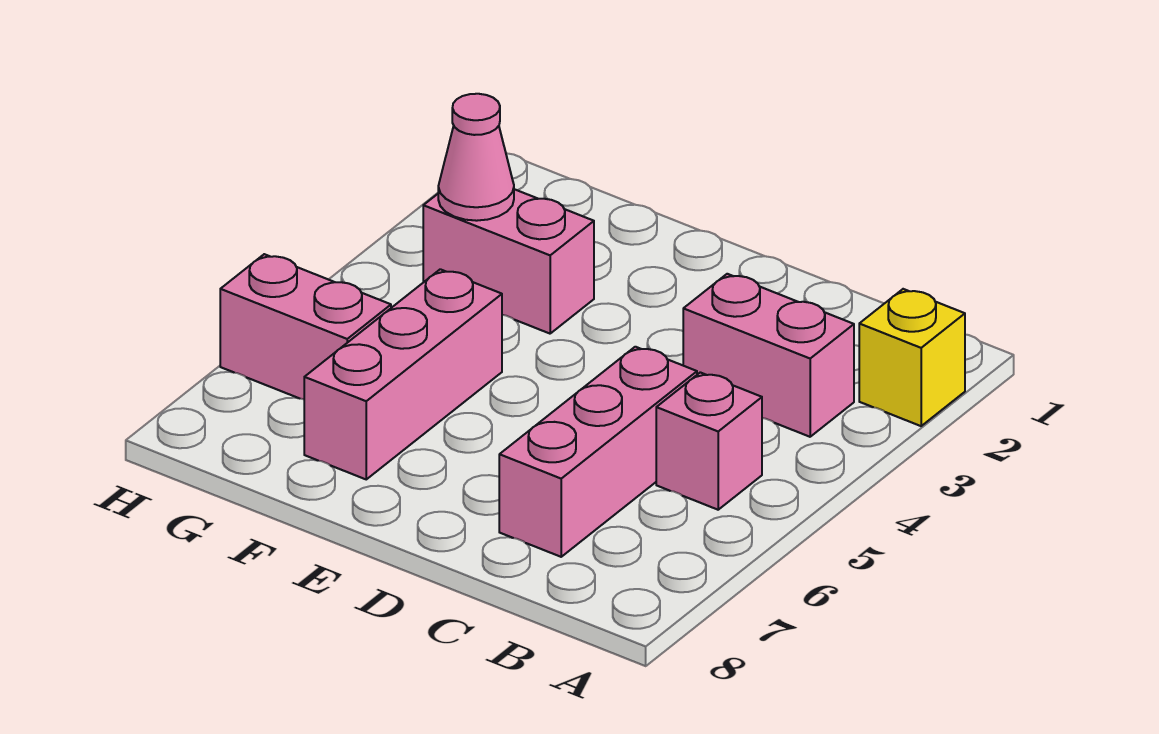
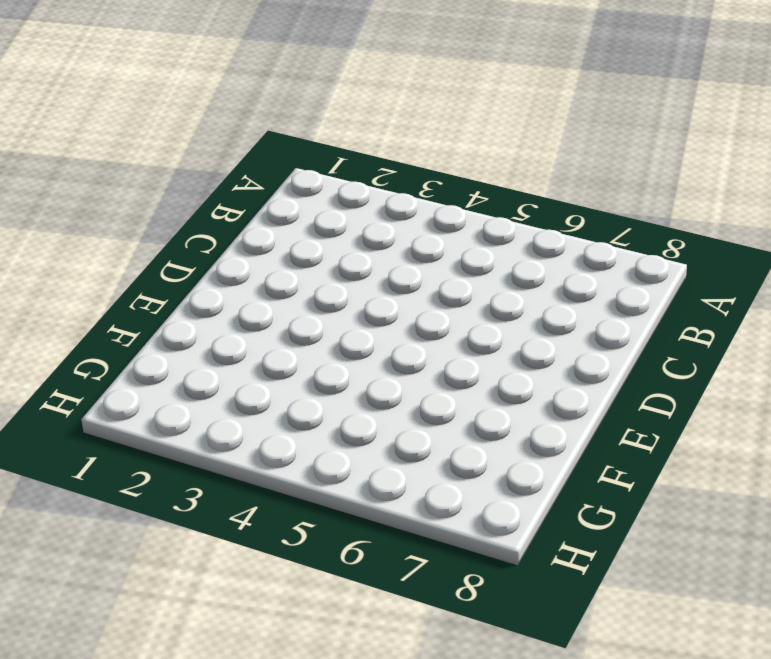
none -> yellow brick A2 level 1
none -> pink brick B3:C3 level 1

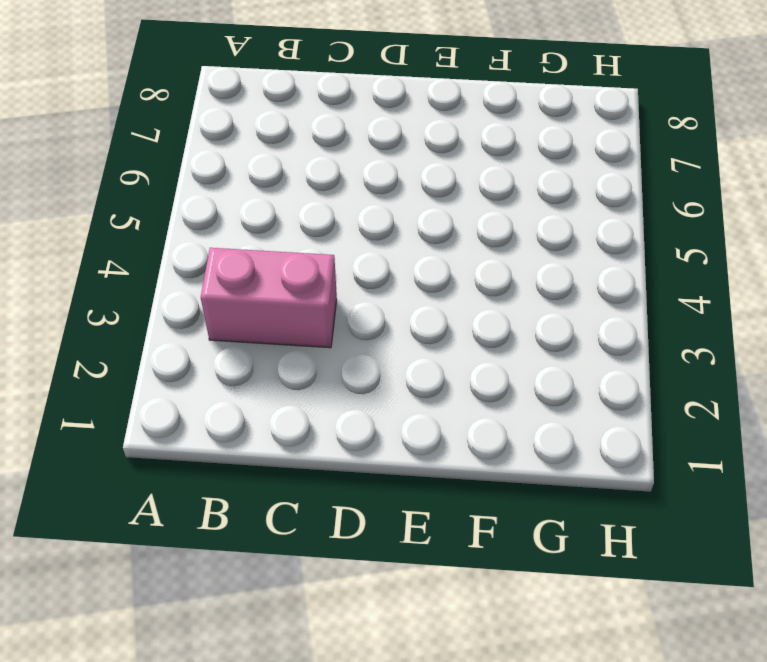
none -> yellow brick A2 level 1
none -> pink brick B5 level 1

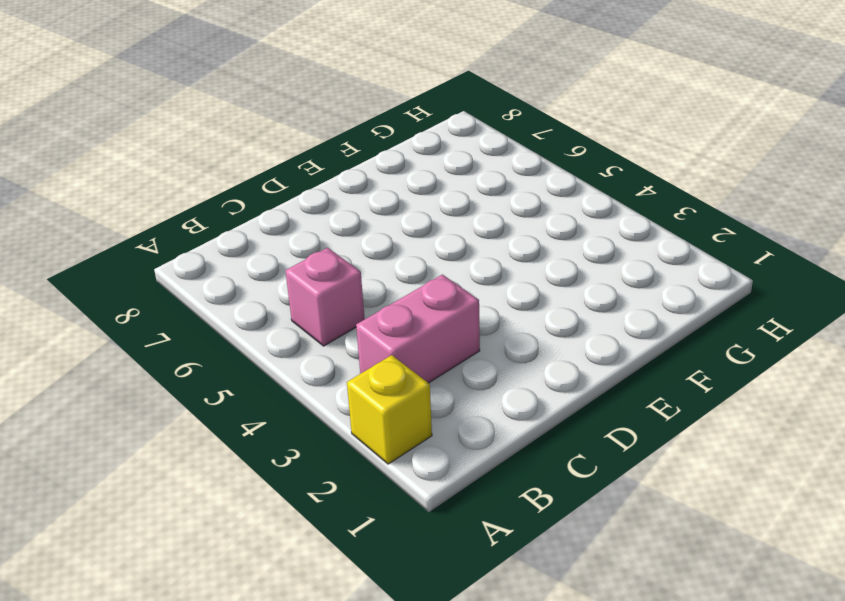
none -> pink brick C5:C7 level 1
none -> pink brick F3:G3 level 1

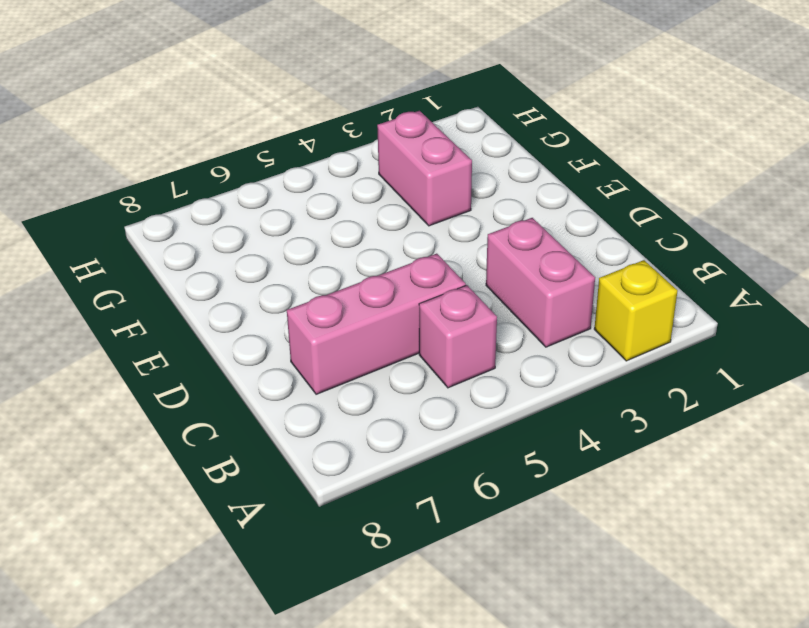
none -> pink brick F5:F7 level 1
none -> pink brick G6:H6 level 1

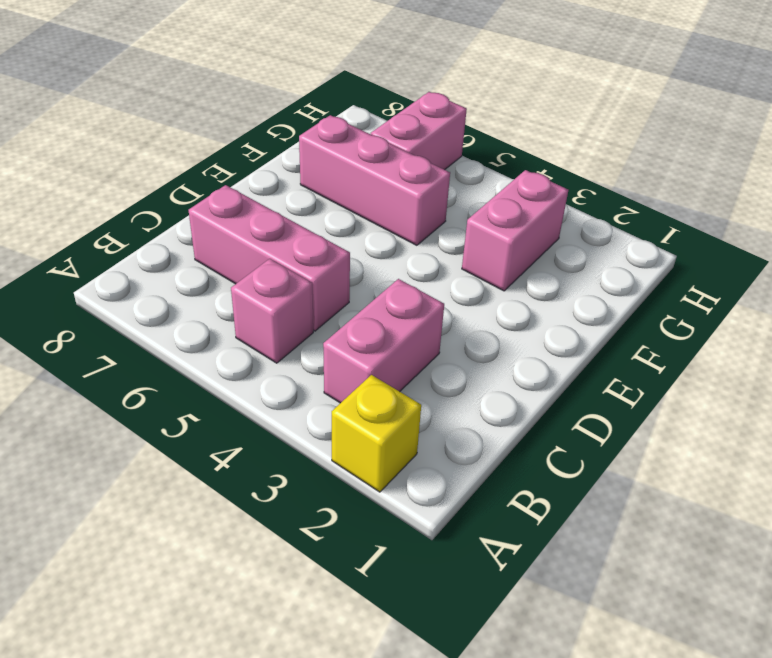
none -> pink cone G3 level 2

